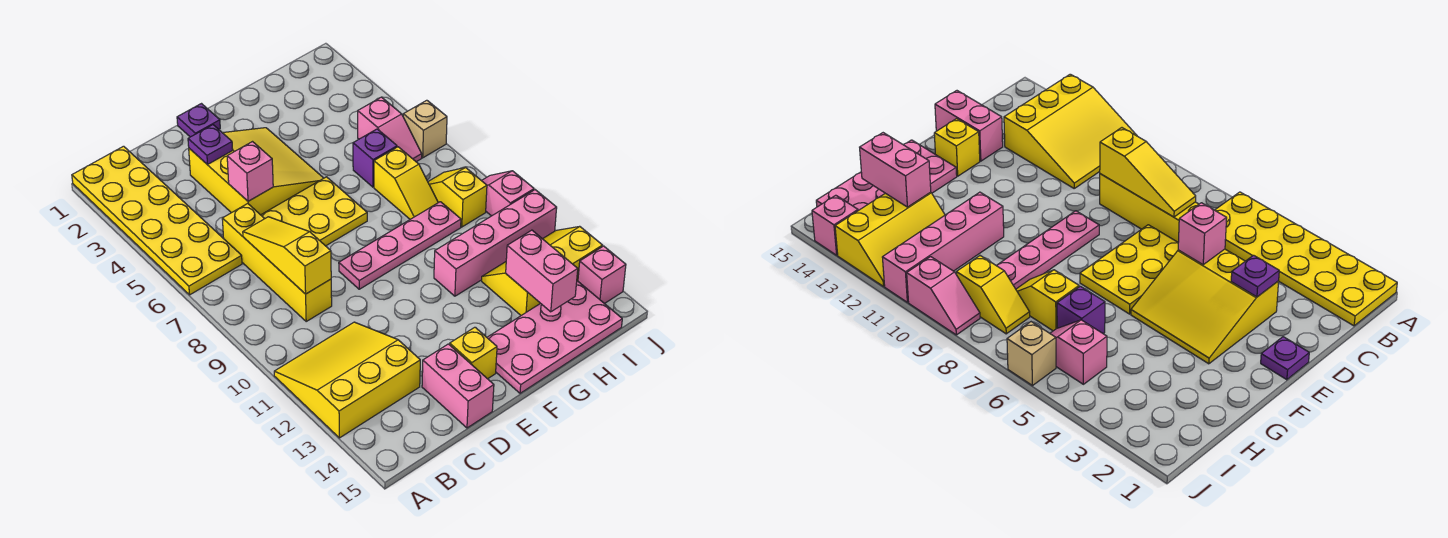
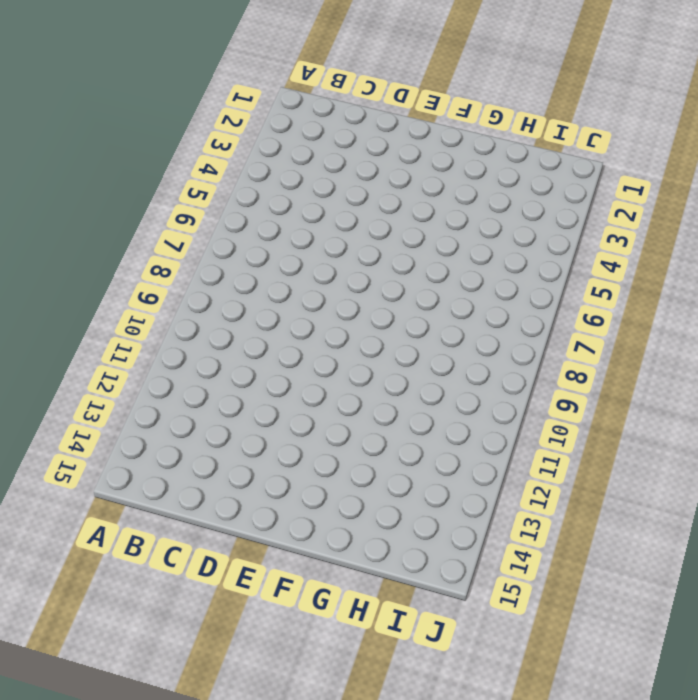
none -> yellow plate A1:B6 level 1
none -> yellow slope A11:C13 level 1 top 13
none -> yellow brick C6:C9 level 1

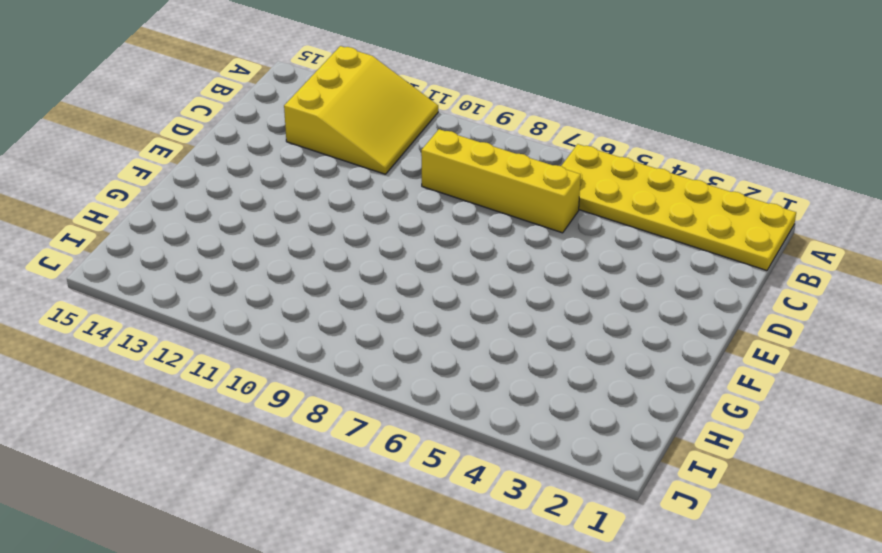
none -> yellow slope D3:F5 level 1 top D
none -> yellow plate D6:F7 level 1
none -> pink brick D14:D15 level 1

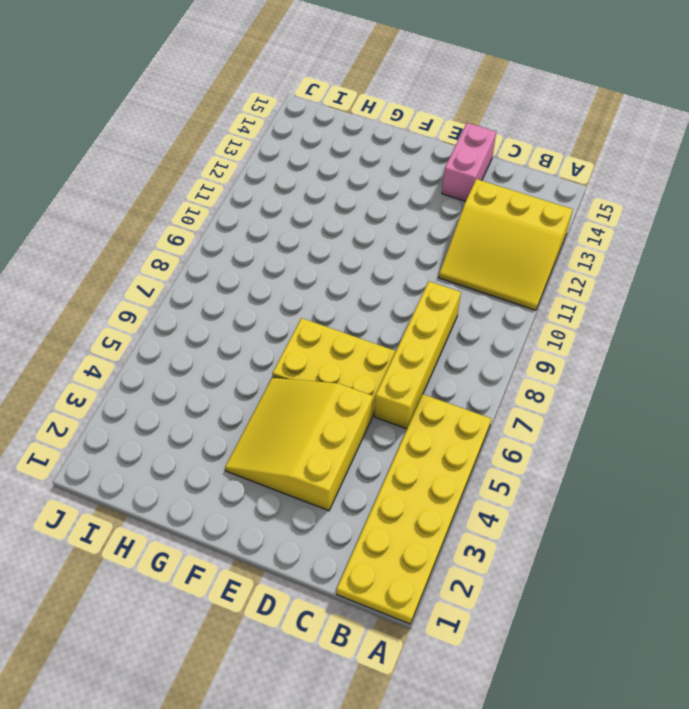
none -> purple plate E1 level 1
none -> pink plate E9:H9 level 1
none -> yellow brick E14 level 1

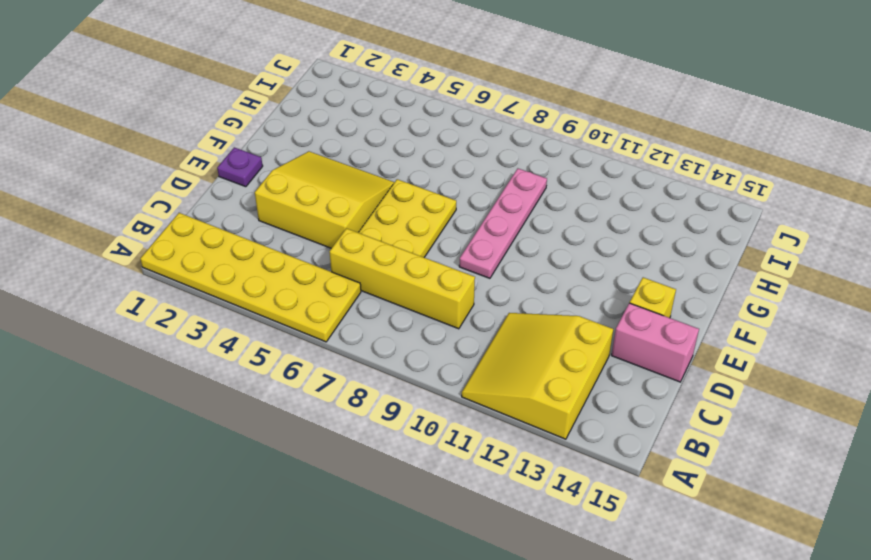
none -> pink plate F14:I15 level 1
none -> pink brick G11:J11 level 1
none -> purple brick H6 level 1

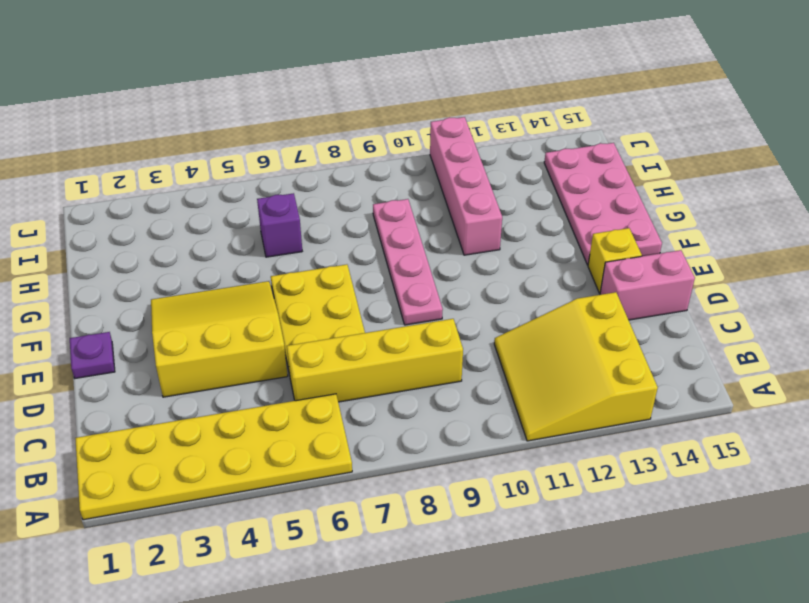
none -> yellow slope H7:H8 level 1 top 7
none -> yellow slope H12:J13 level 1 top 13
none -> pink slope I5:I6 level 1 top 5

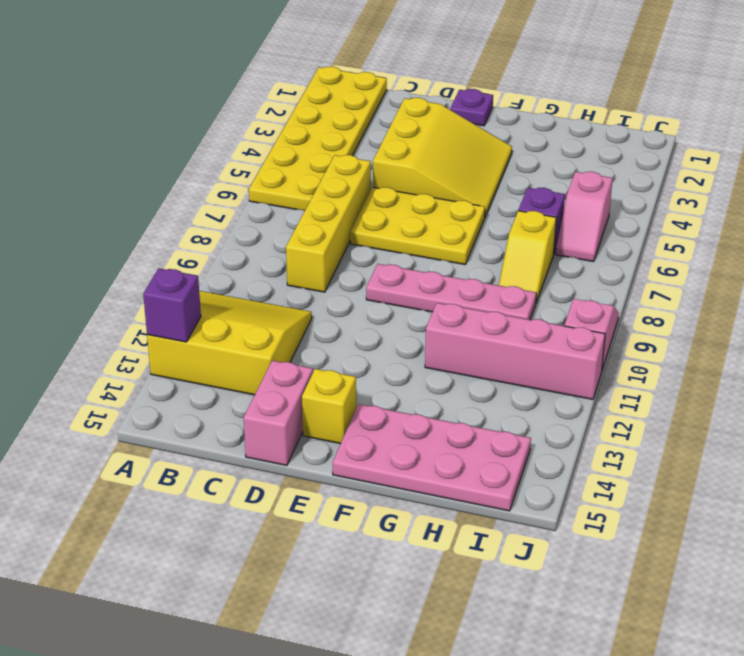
purple brick A13 level 2 -> none
none -> yellow slope H12:J13 level 1 top 13
none -> yellow slope I8:I9 level 1 top 9
none -> tan brick J6 level 1

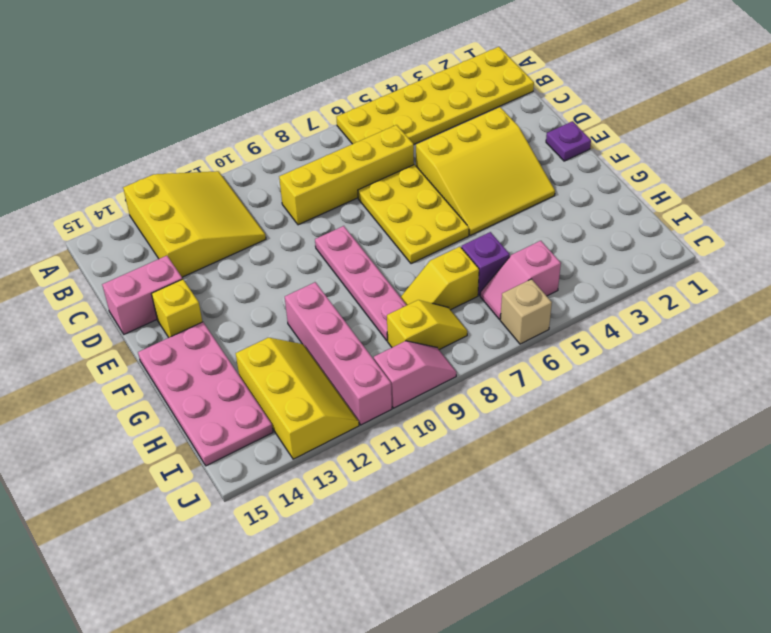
none -> pink brick J14 level 1
none -> yellow slope C7:C9 level 2 top 9
none -> purple plate D3 level 2

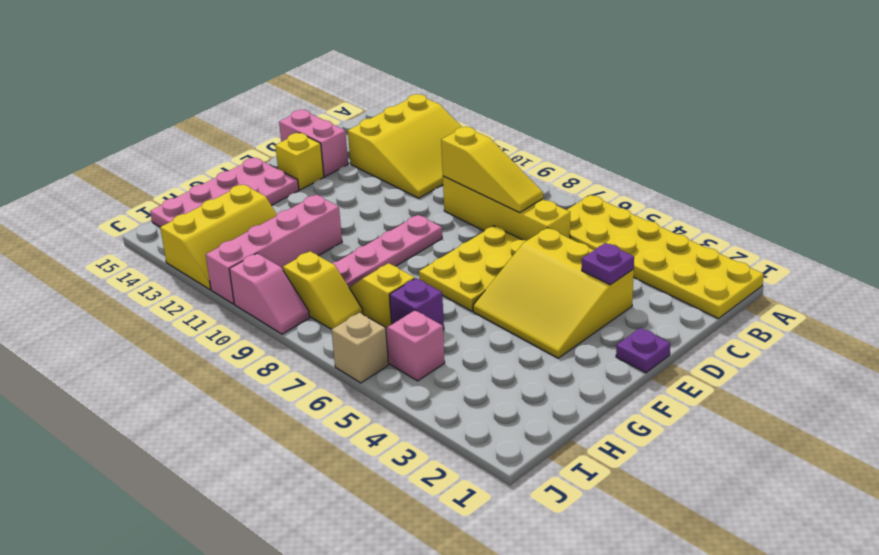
none -> pink brick J14 level 1
none -> pink brick D5 level 2
none -> pink brick H13:H14 level 2

